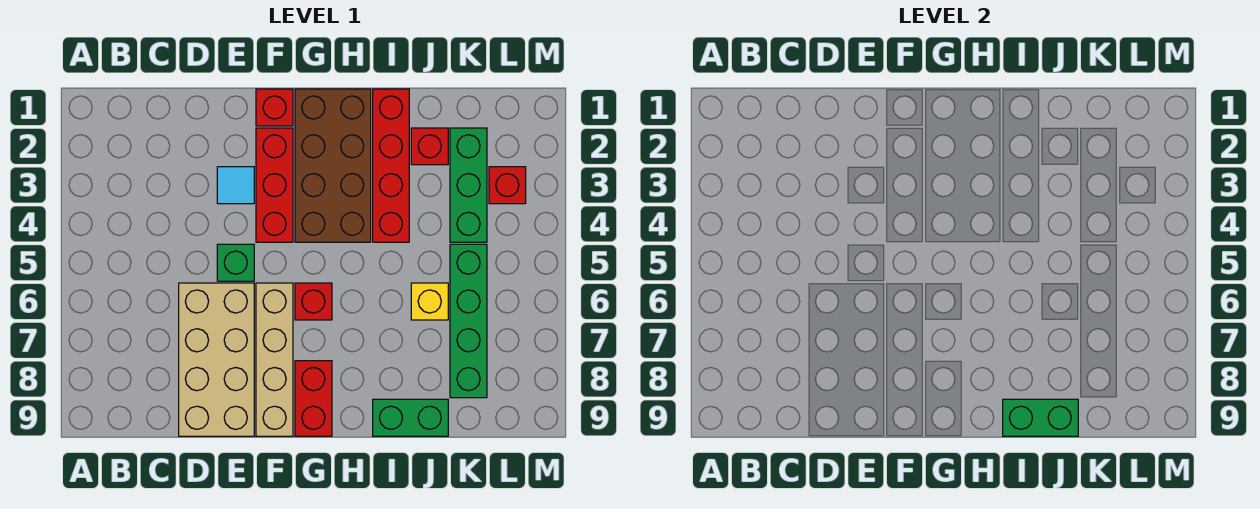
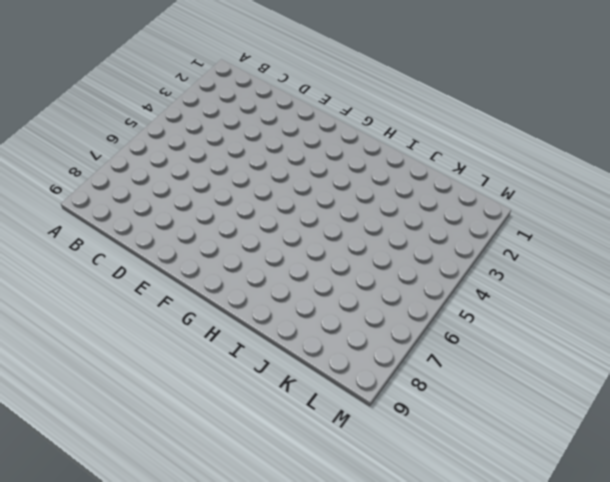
none -> tan brick D6:E9 level 1
none -> cyan tile E3 level 1
none -> green brick E5 level 1

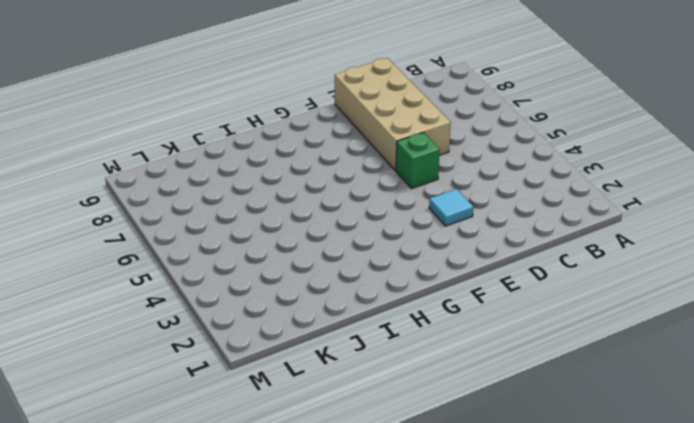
none -> red brick F1 level 1
none -> red brick F2:F4 level 1
none -> tan brick F6:F9 level 1

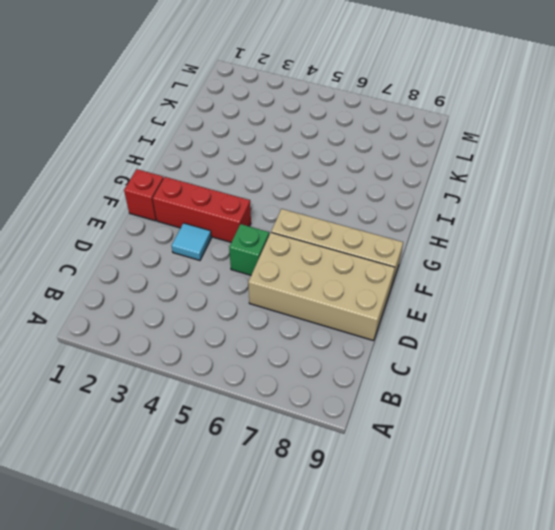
none -> brown brick G1:H4 level 1
none -> red brick G6 level 1
none -> red brick G8:G9 level 1

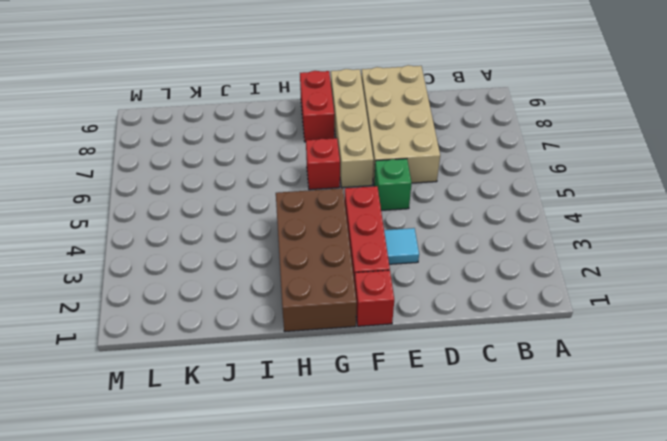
none -> red brick I1:I4 level 1
none -> green brick I9:J9 level 1
none -> red brick J2 level 1

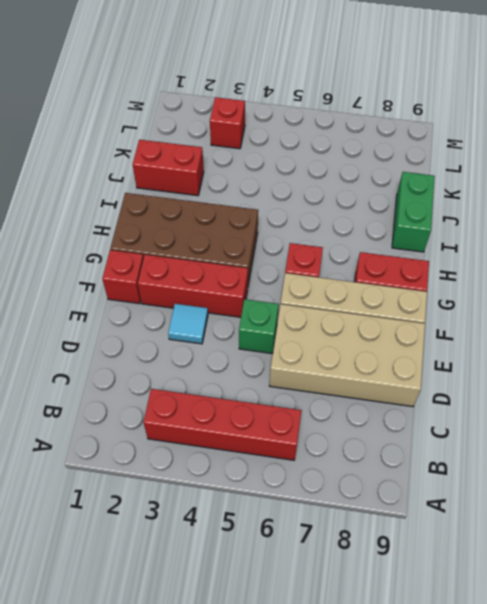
red brick B3:B6 level 1 -> red brick I1:I4 level 1
red brick J1:J2 level 1 -> red brick J2 level 1
none -> yellow brick J6 level 1
none -> green brick K2:K4 level 1
none -> green brick K5:K8 level 1

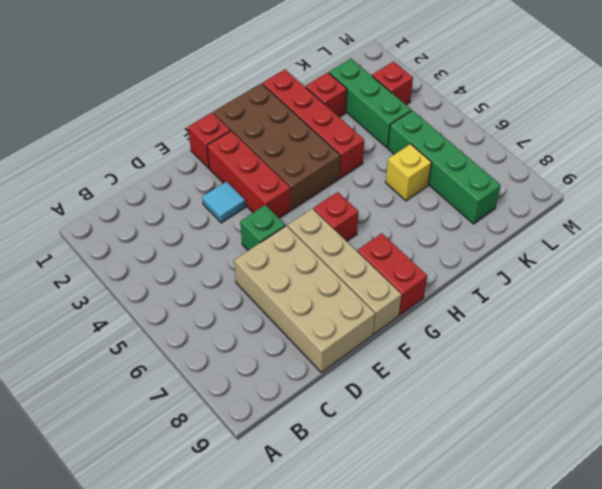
none -> green brick I9:J9 level 1
none -> green brick I9:J9 level 2

